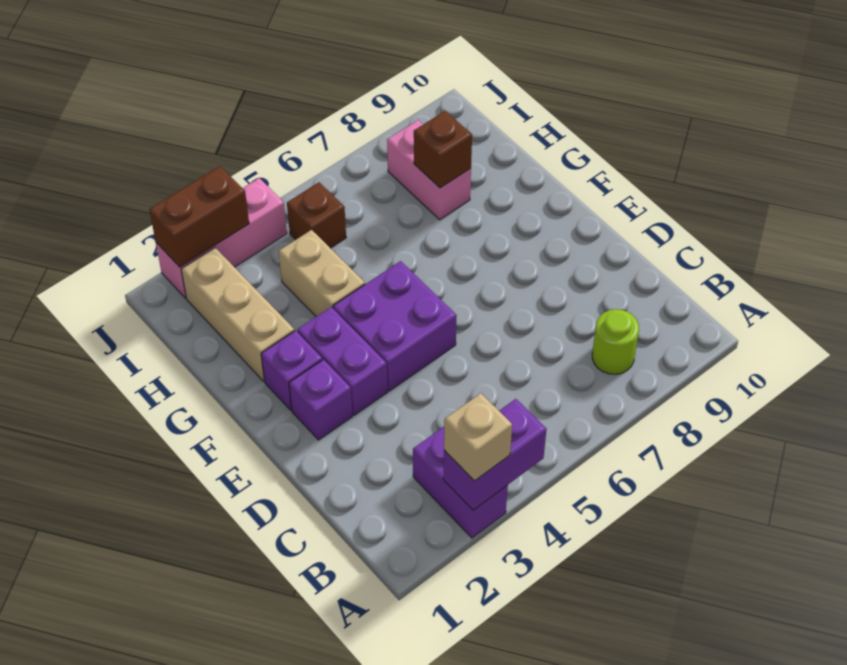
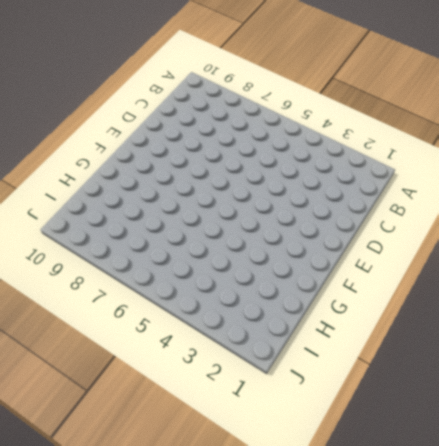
none -> purple brick A3:B3 level 1
none -> lime round brick B8 level 1
none -> purple brick E2 level 1

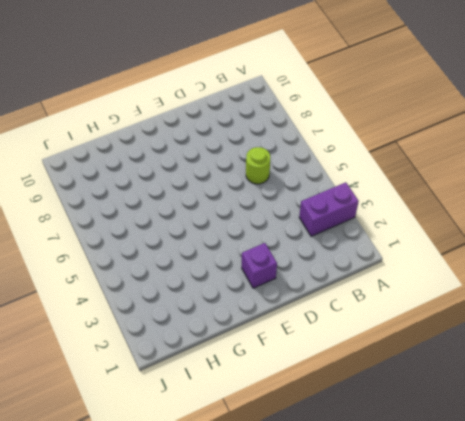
lime round brick C6 level 1 -> lime round brick B8 level 1
none -> purple brick E3:F3 level 1
none -> purple brick E4:F5 level 1
none -> purple brick F2 level 1

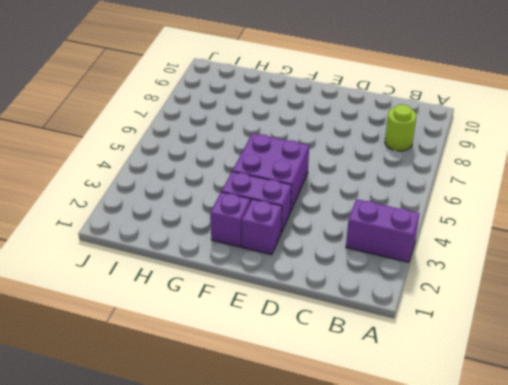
none -> tan brick G2:I2 level 1
none -> tan brick G4:H4 level 1
none -> pink brick H8:I8 level 1

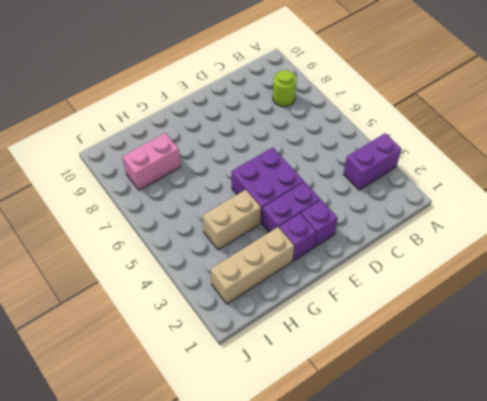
none -> brown brick I5 level 1
none -> pink brick J2:J4 level 1
none -> purple brick A3:A4 level 2

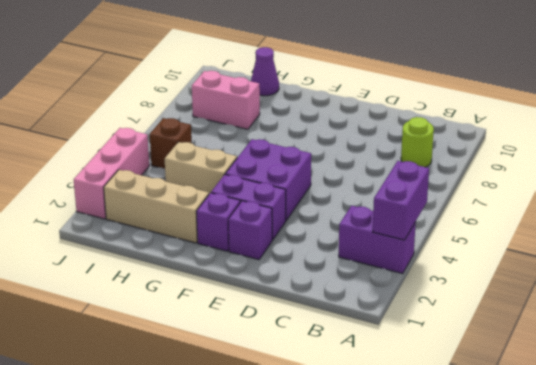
purple cone H10 level 1 -> none
none -> brown brick H8 level 2
none -> brown brick J2:J3 level 2
none -> tan brick A3 level 3

